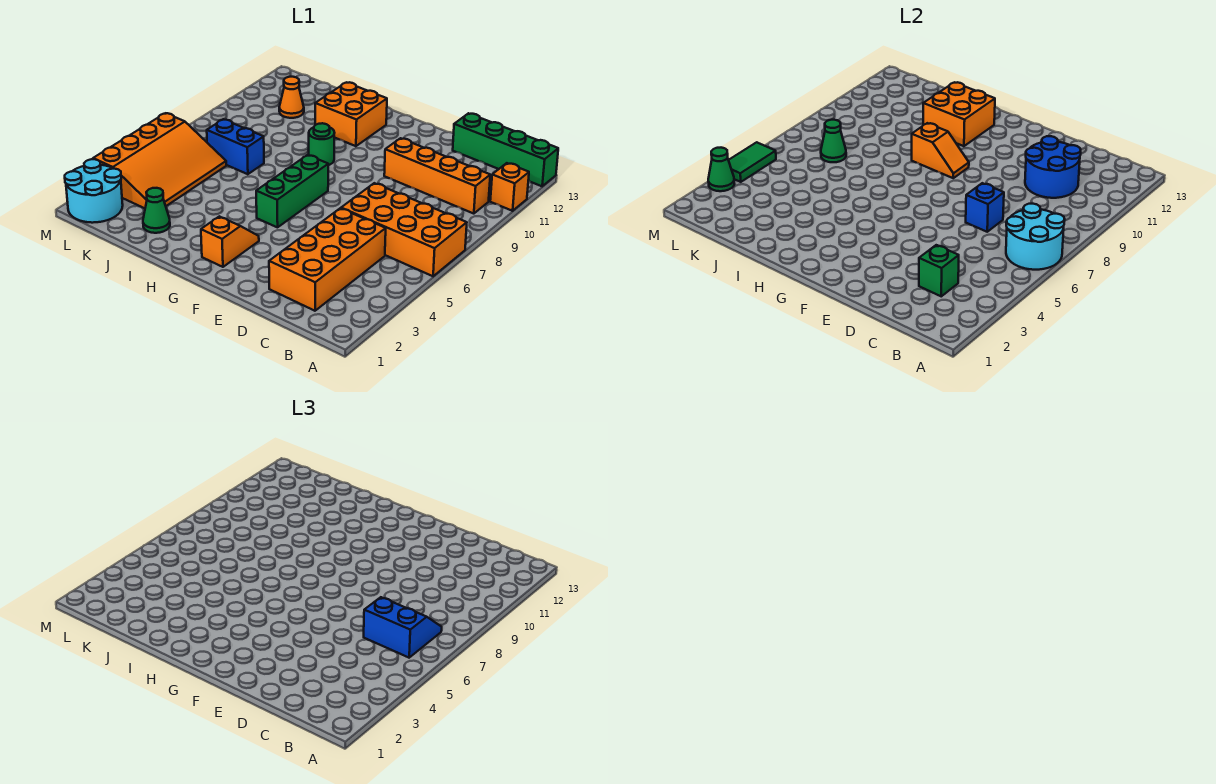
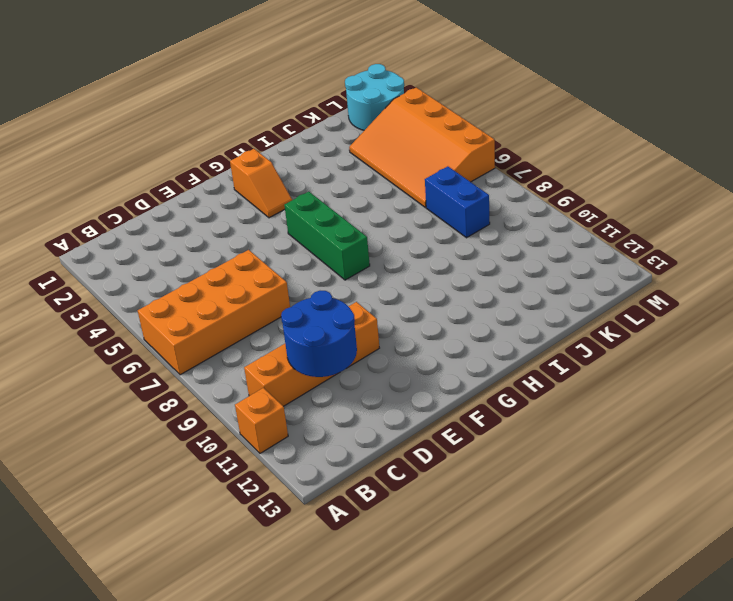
blue brick K7:K8 level 1 -> blue brick J7:K7 level 1
none -> green brick A13:D13 level 1
none -> orange brick C2:D5 level 1
none -> green round brick H9 level 1

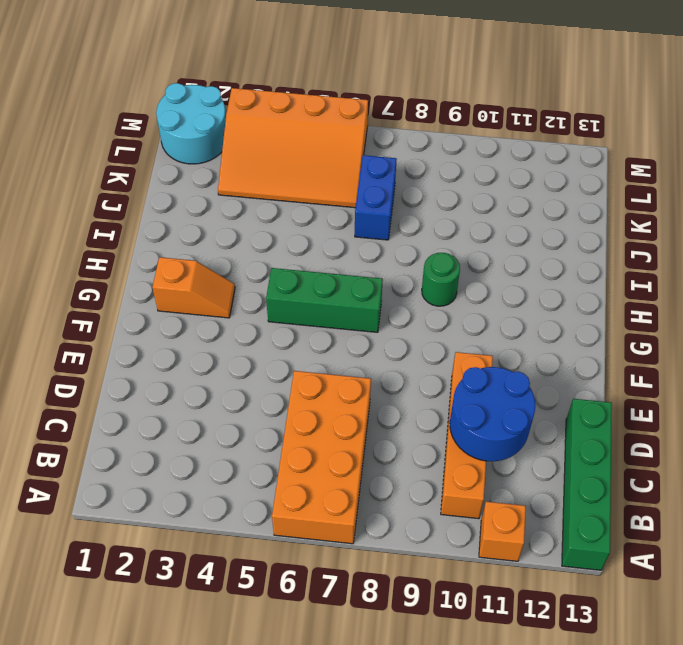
none -> orange brick C2:D5 level 1
none -> orange brick H11:I12 level 1
none -> green cone J2 level 1

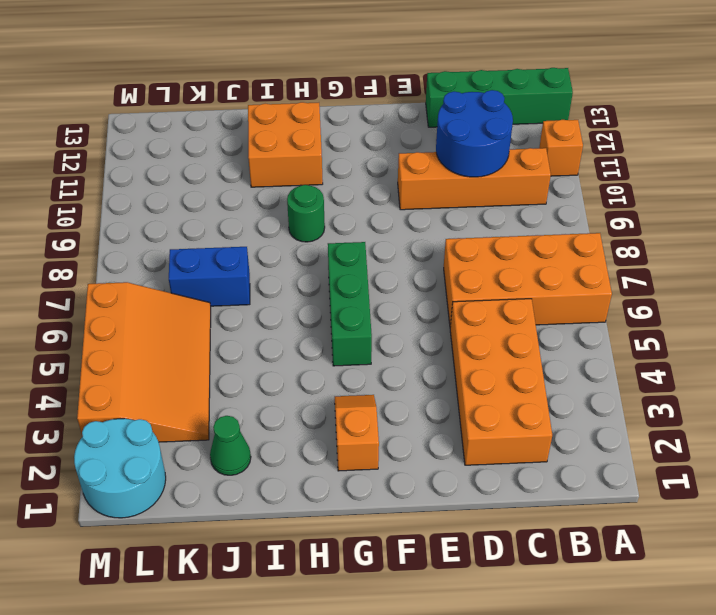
none -> orange cone K11 level 1
none -> cyan round brick A6:B7 level 2
none -> green brick C3 level 2

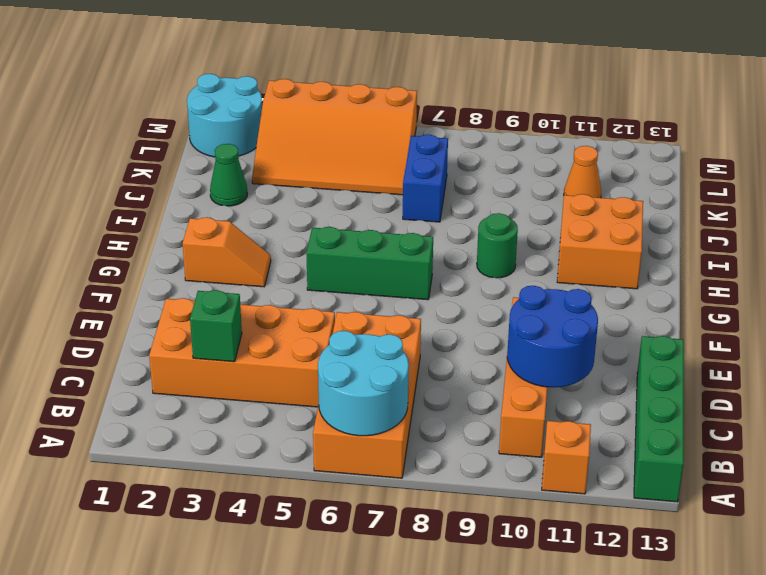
none -> blue brick D7 level 2
none -> orange slope G9:H9 level 2 top H
none -> orange brick H11:I12 level 2

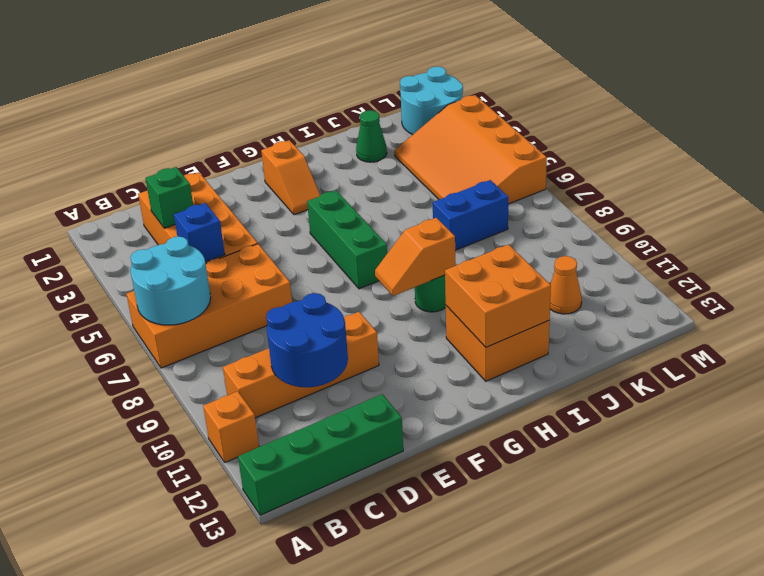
blue brick C5 level 2 -> blue brick D7 level 2
none -> green cone K7 level 2
none -> green cone M3 level 2
none -> green tile M4:M5 level 2

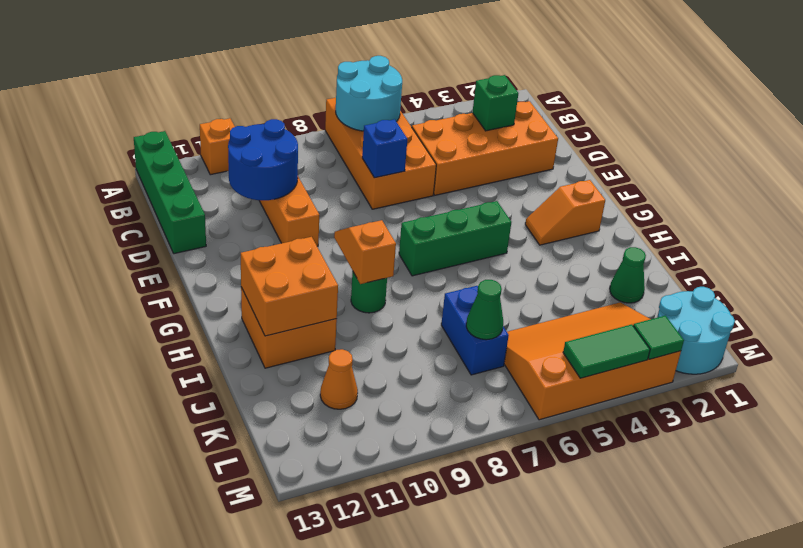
green tile M3 level 2 -> green cone M3 level 2
none -> blue slope B6:C7 level 3 top 6

